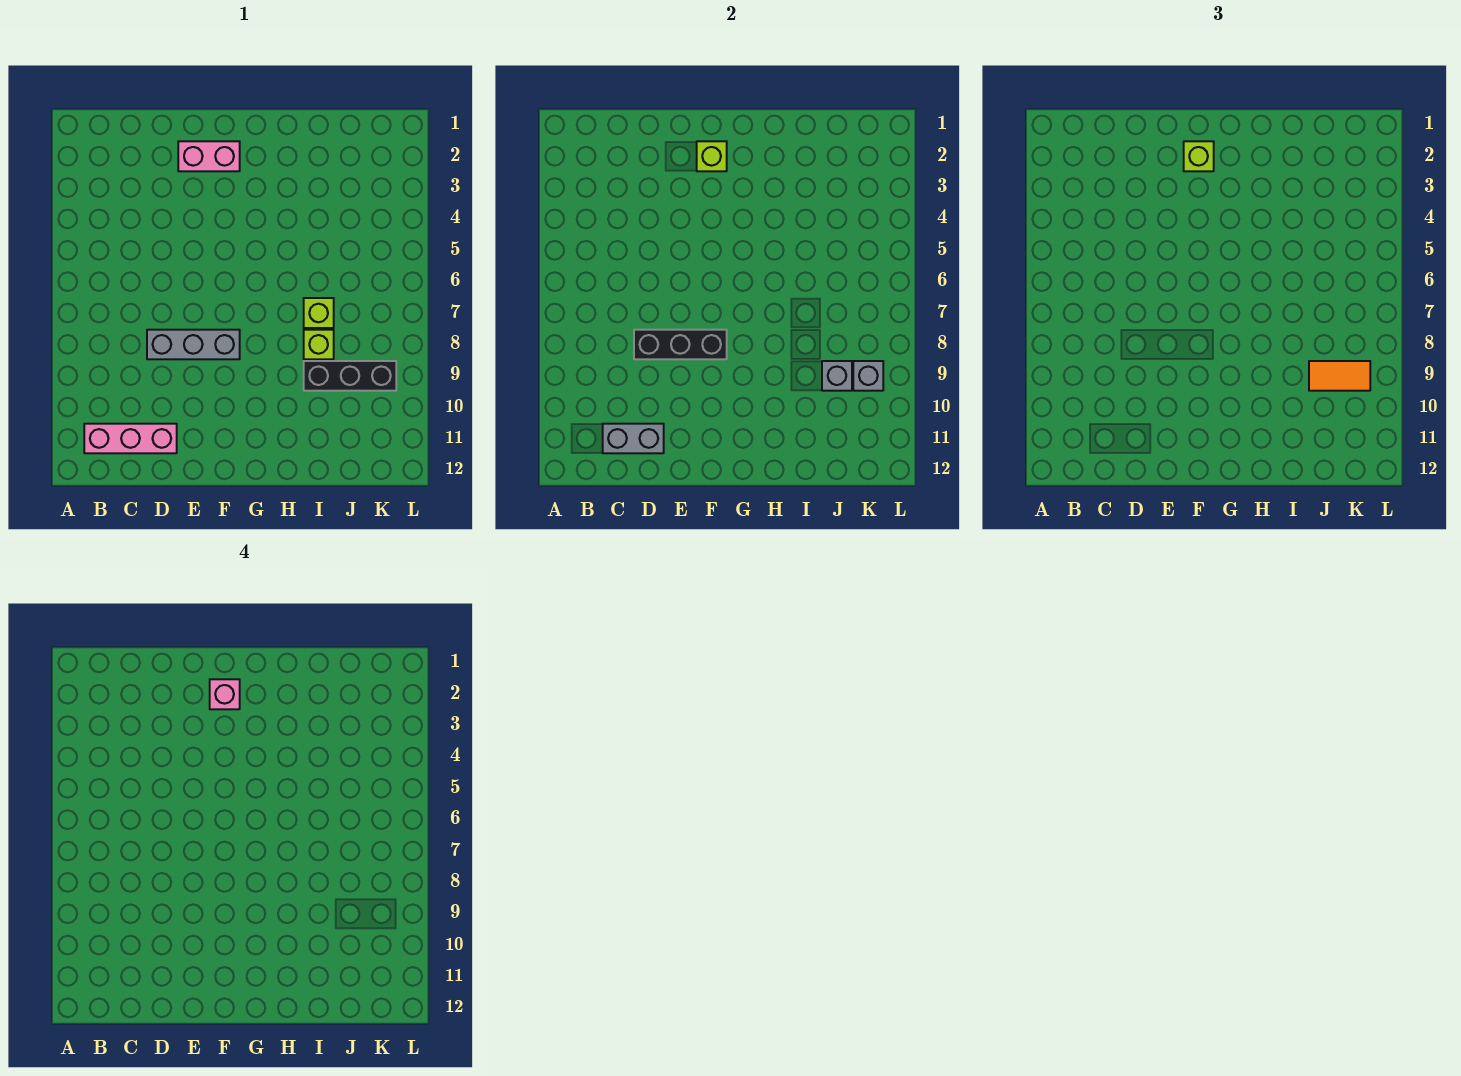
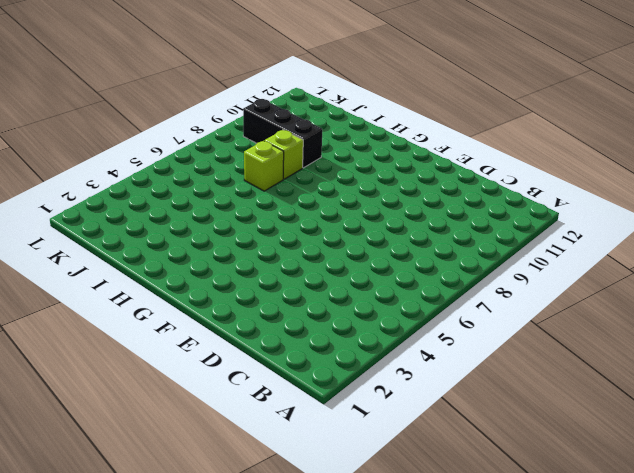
none -> pink brick B11:D11 level 1
none -> grey brick D8:F8 level 1
none -> pink brick E2:F2 level 1

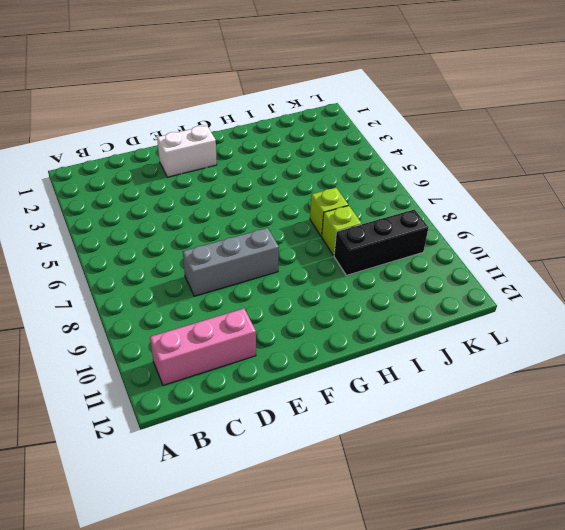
white brick E2:F2 level 1 -> pink brick E2:F2 level 1
none -> grey brick C11:D11 level 2
none -> black brick D8:F8 level 2
none -> lime brick F2 level 2

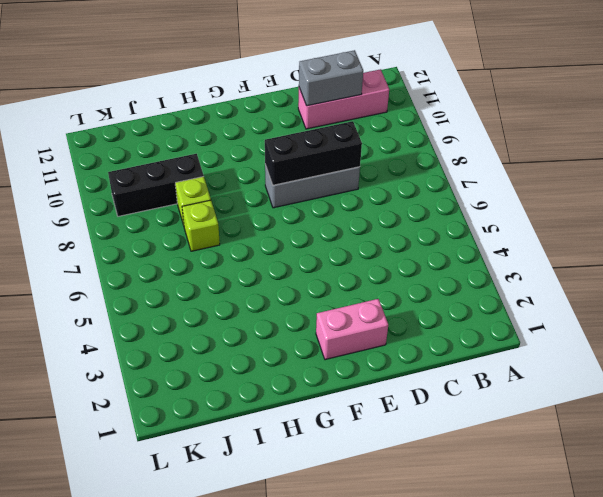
none -> lime brick F2 level 2
none -> grey brick J9 level 2
none -> grey brick K9 level 2

